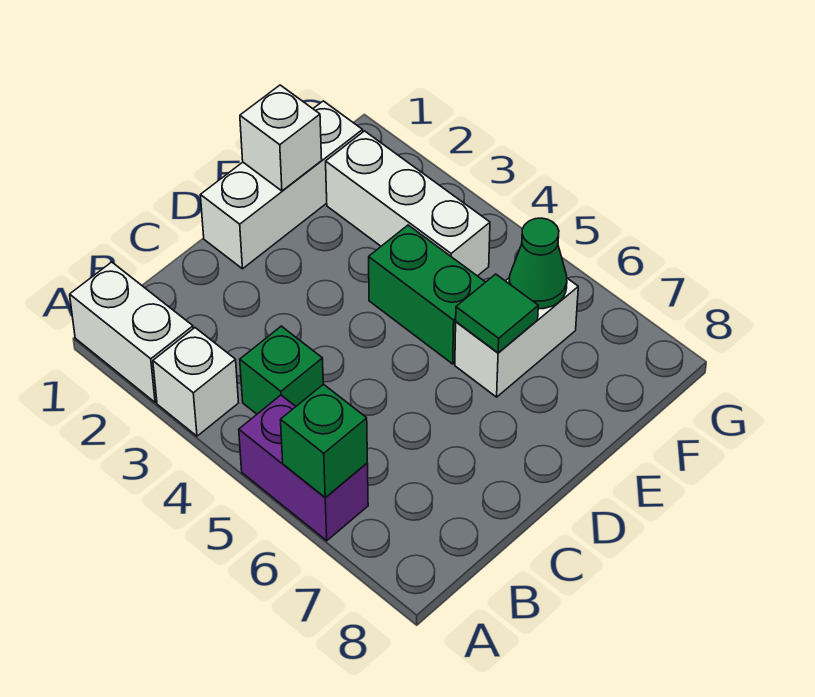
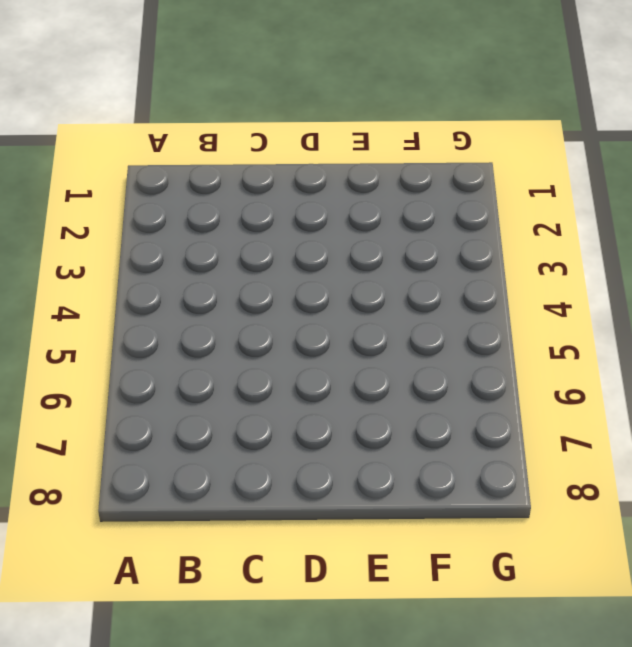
none -> white brick A1:A2 level 1
none -> white brick A3 level 1
none -> purple brick A5:A6 level 1

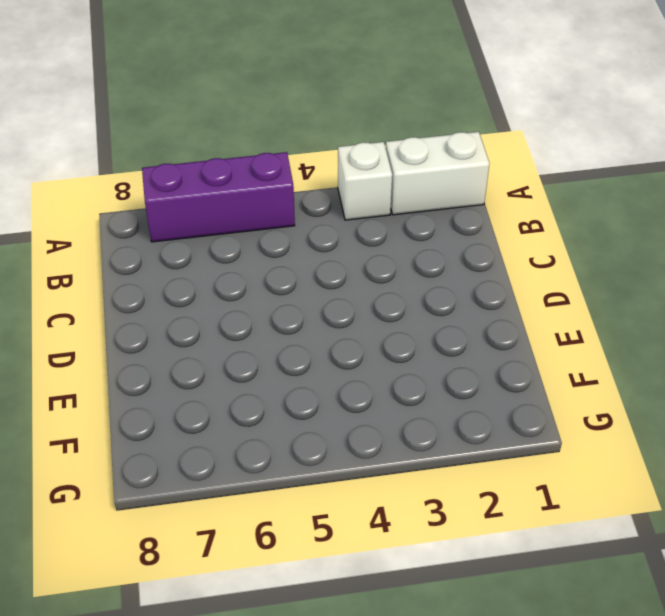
purple brick A5:A7 level 1 -> purple brick A5:A6 level 1
none -> green brick B4 level 1
none -> white brick D1:F1 level 1
none -> green brick E4:E5 level 1

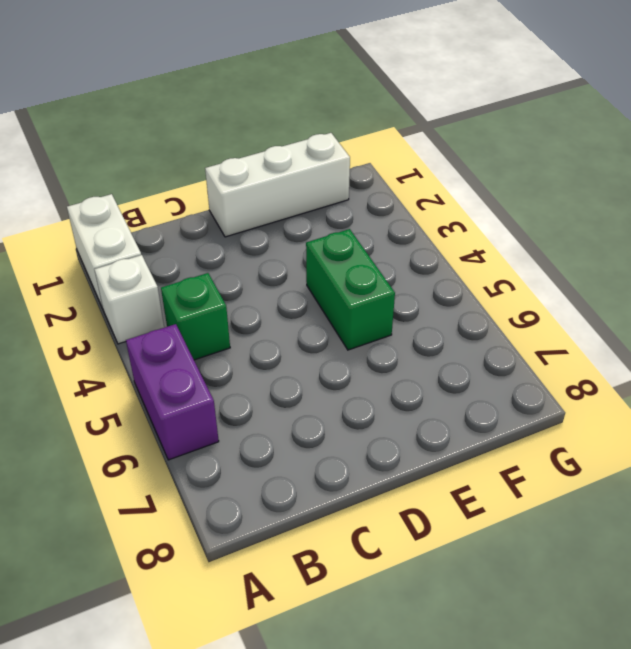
none -> white brick E6:F6 level 1
none -> white brick F2:F4 level 1
none -> green brick A6 level 2

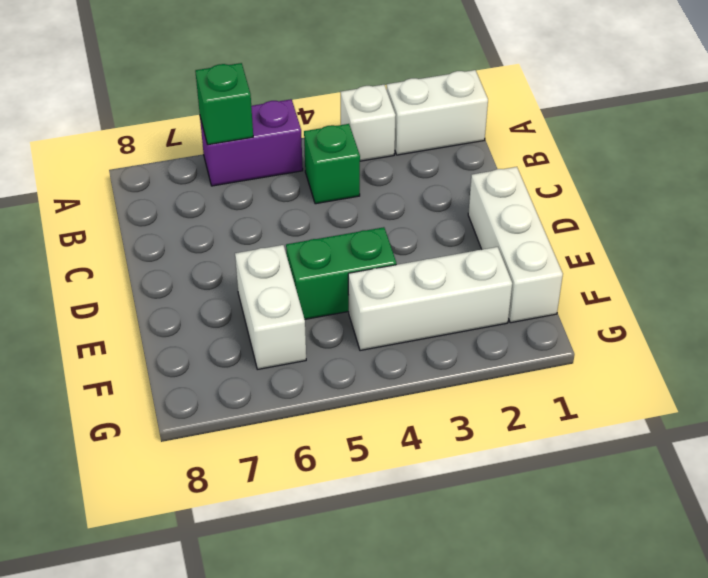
none -> white brick E1 level 2
none -> green tile E6 level 2
none -> green cone F6 level 2

